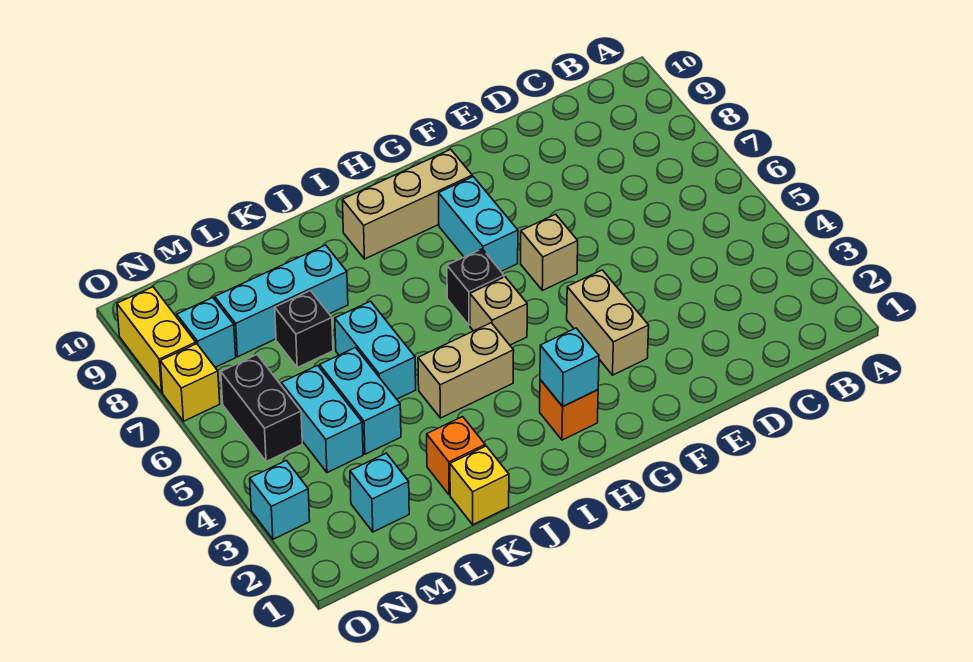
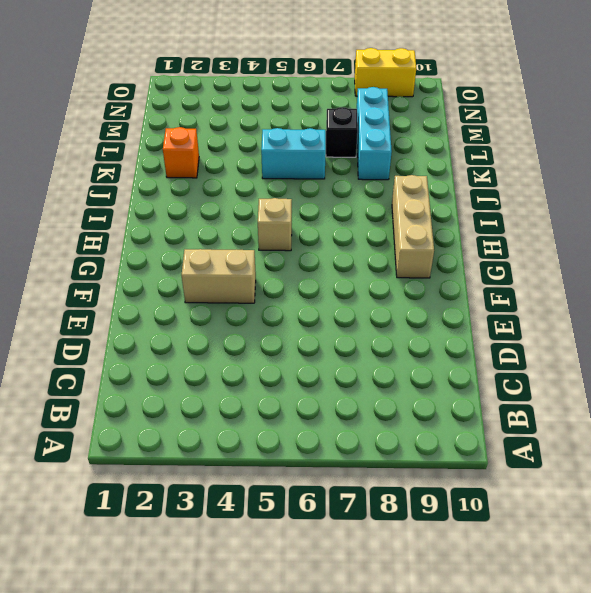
none -> tan brick F6 level 1
none -> cyan brick G7:G8 level 1
none -> orange brick H2 level 1

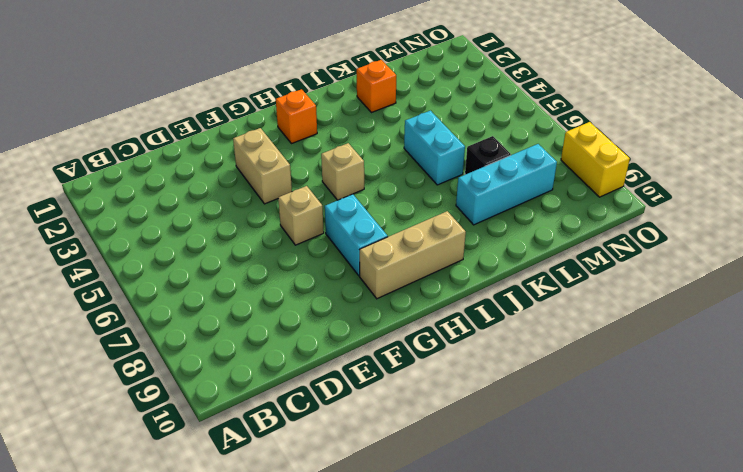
none -> black brick H6 level 1
none -> tan brick I4:J4 level 1
none -> yellow brick K1 level 1

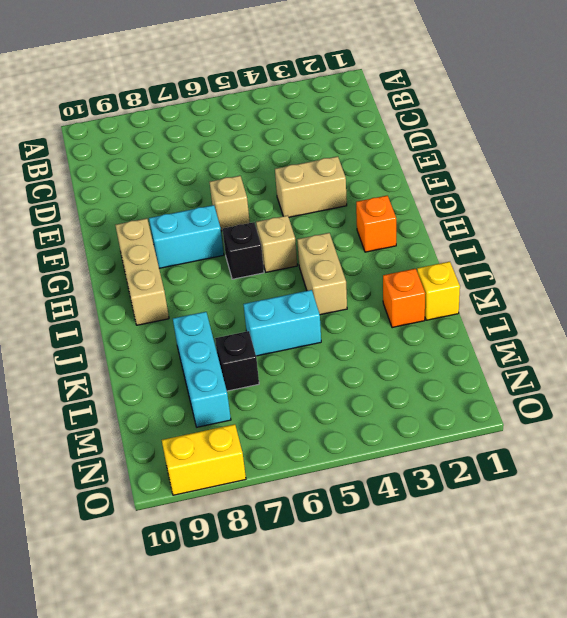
none -> cyan brick L4:L5 level 1
none -> cyan brick M2 level 1
none -> cyan brick M4:M5 level 1

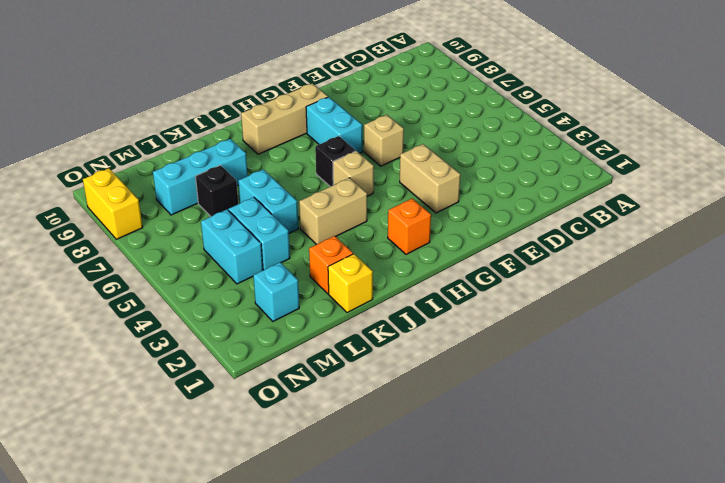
none -> black brick N5:N6 level 1
none -> cyan brick N8 level 1
none -> cyan brick O3 level 1

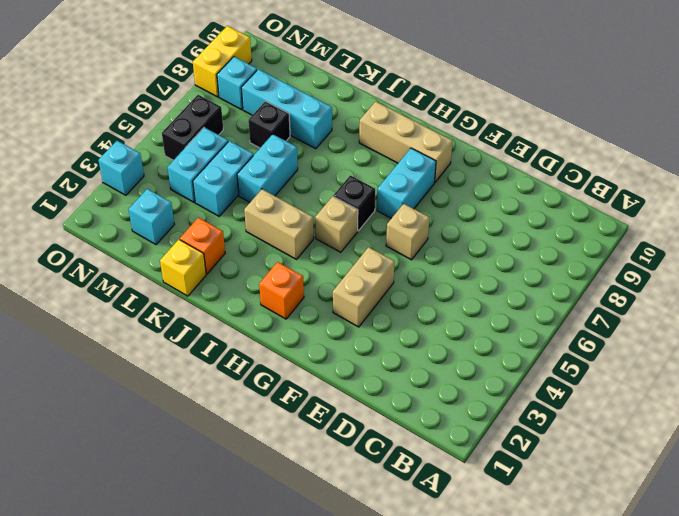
none -> yellow brick O7 level 1
none -> cyan brick H2 level 2

